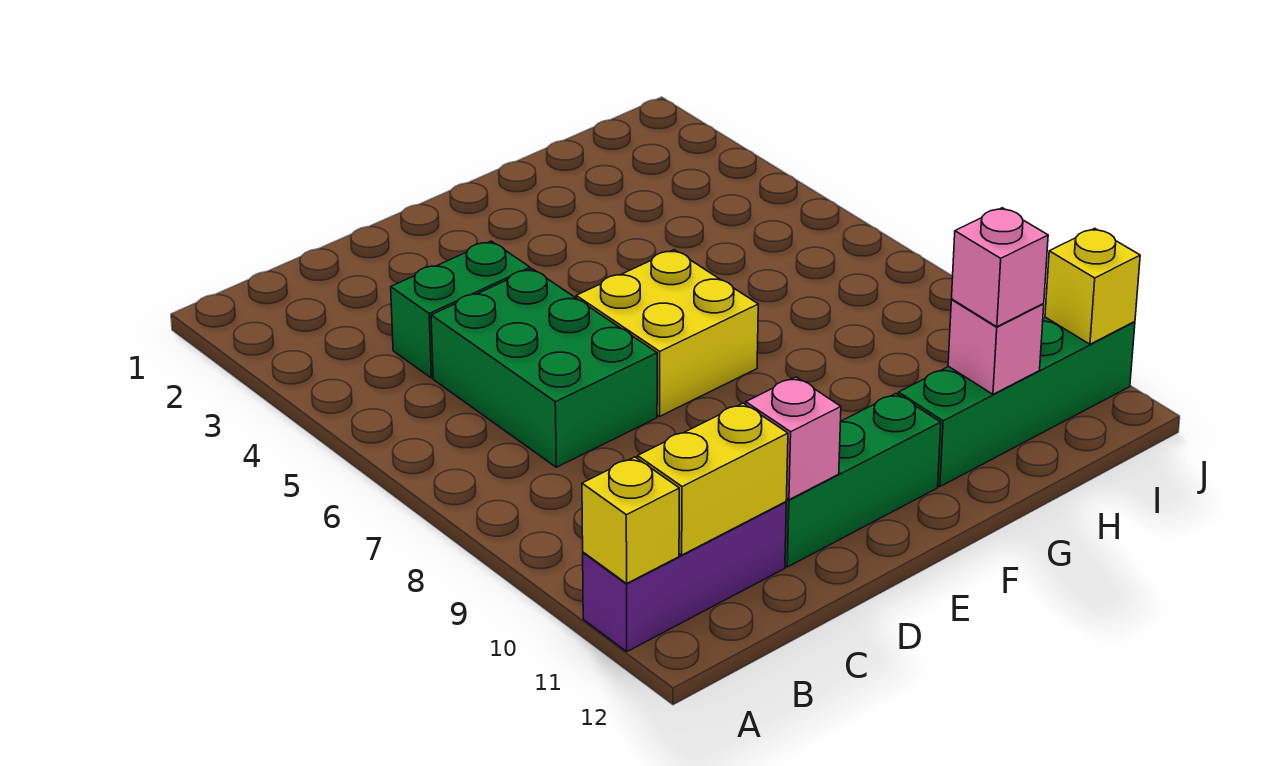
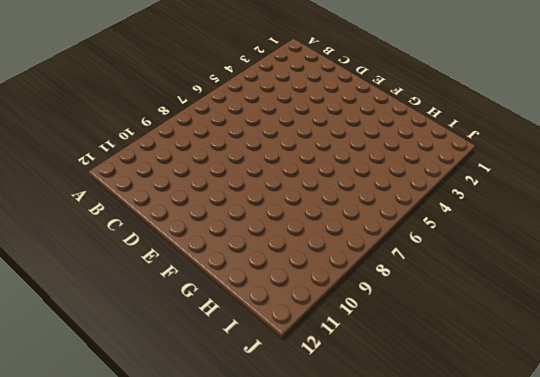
none -> purple brick A11:C11 level 1
none -> green brick C4:D4 level 1
none -> green brick C5:D7 level 1

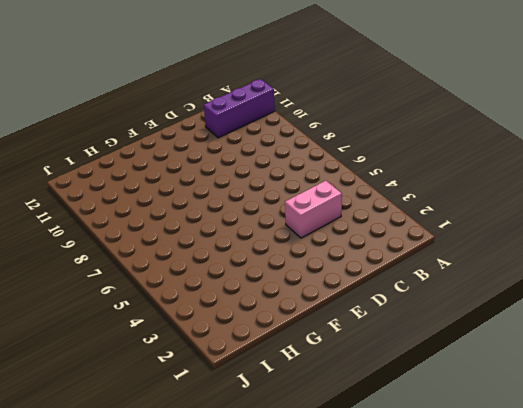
pink brick C4:D4 level 1 -> green brick C4:D4 level 1
none -> green brick C5:D7 level 1
none -> green brick D11:F11 level 1
none -> yellow brick E6:F7 level 1

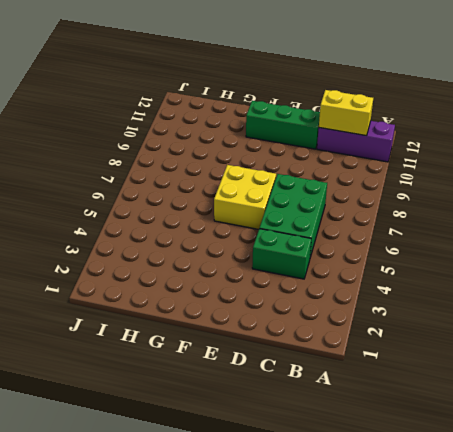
none -> green brick G11:J11 level 1
none -> yellow brick A11 level 2
none -> pink brick D11 level 2

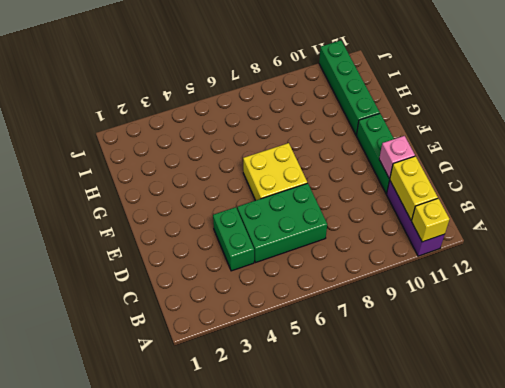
none -> pink brick H11 level 2
none -> yellow brick J11 level 2
none -> pink brick H11 level 3

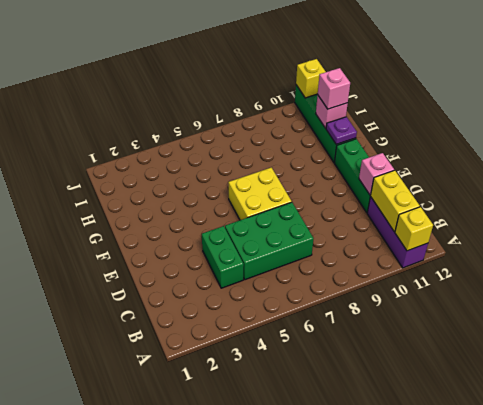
purple plate G11 level 2 -> none

